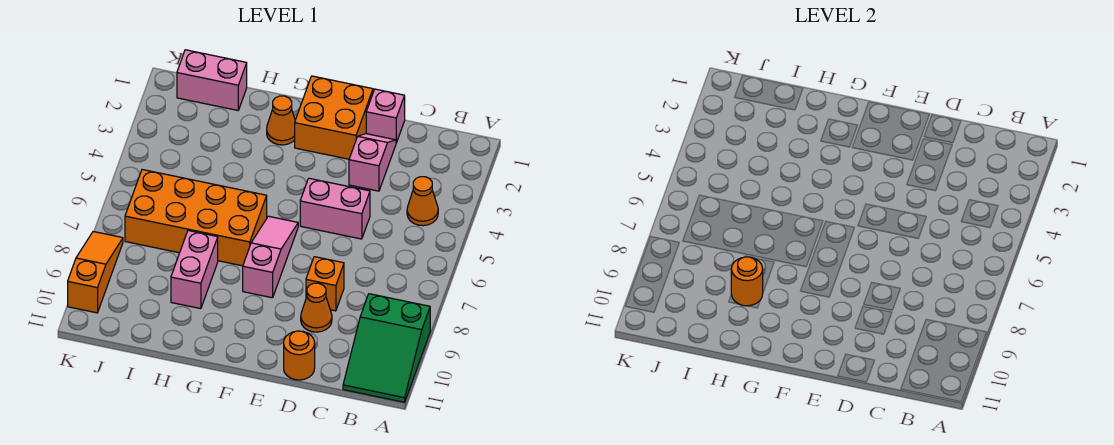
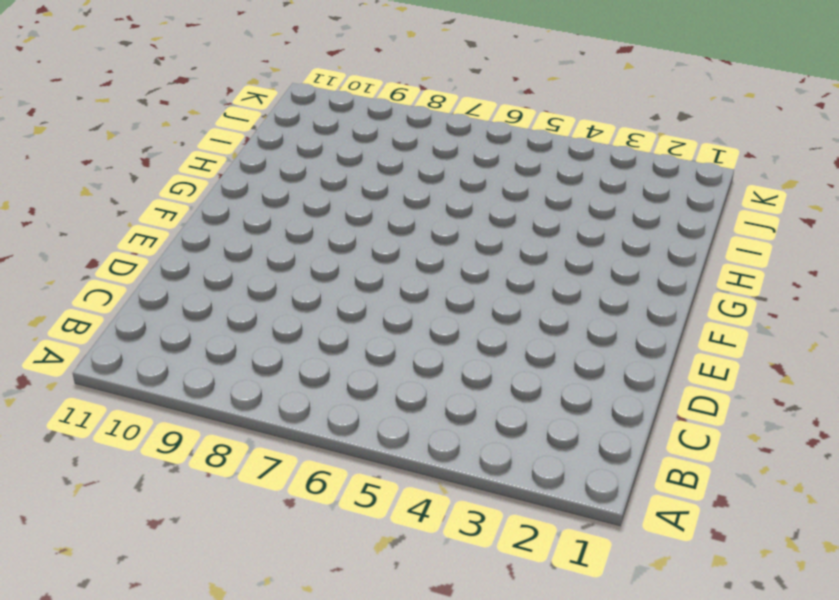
none -> green slope A9:B11 level 1 top 9
none -> orange cone B4 level 1
none -> pink brick D1 level 1

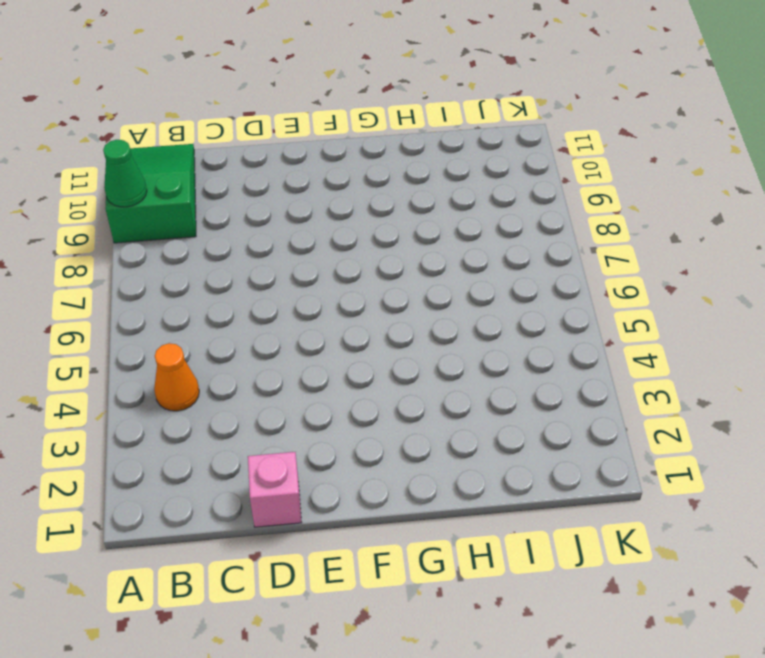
green cone A9 level 2 -> none
none -> pink slope D2:D3 level 1 top 3
none -> pink brick D5:E5 level 1
none -> orange brick D8 level 1

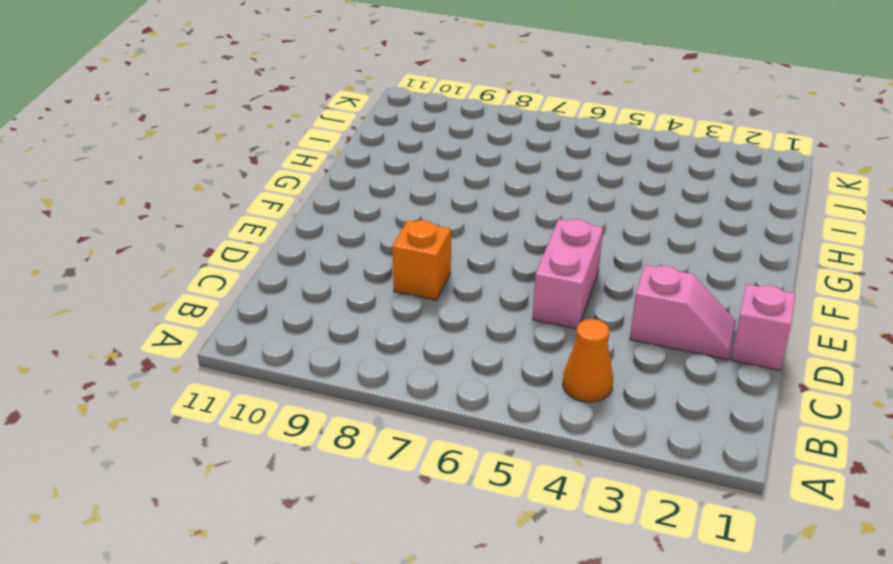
none -> green slope A9:B11 level 1 top 9
none -> orange cone D9 level 1
none -> orange round brick D11 level 1

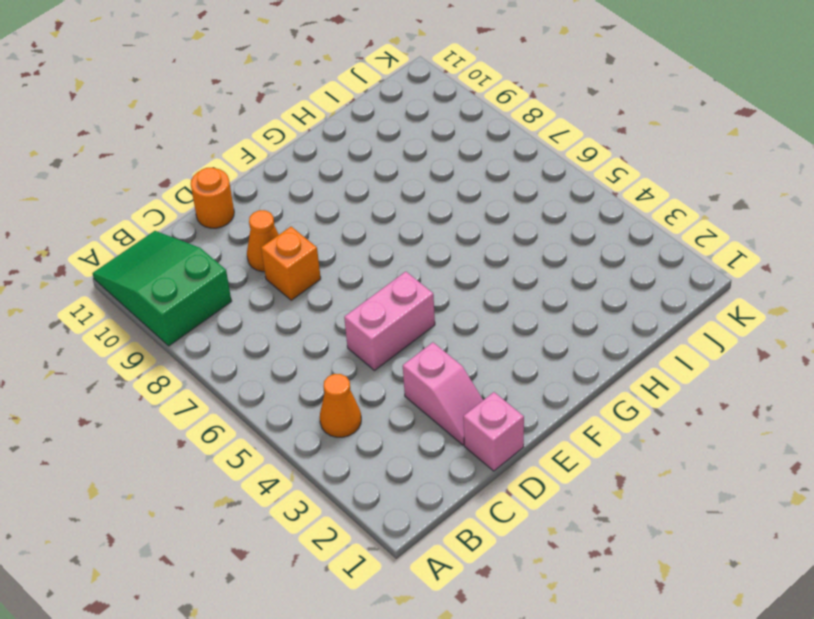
none -> orange brick E1:F2 level 1
none -> pink slope F6:F8 level 1 top 8
none -> orange cone G2 level 1

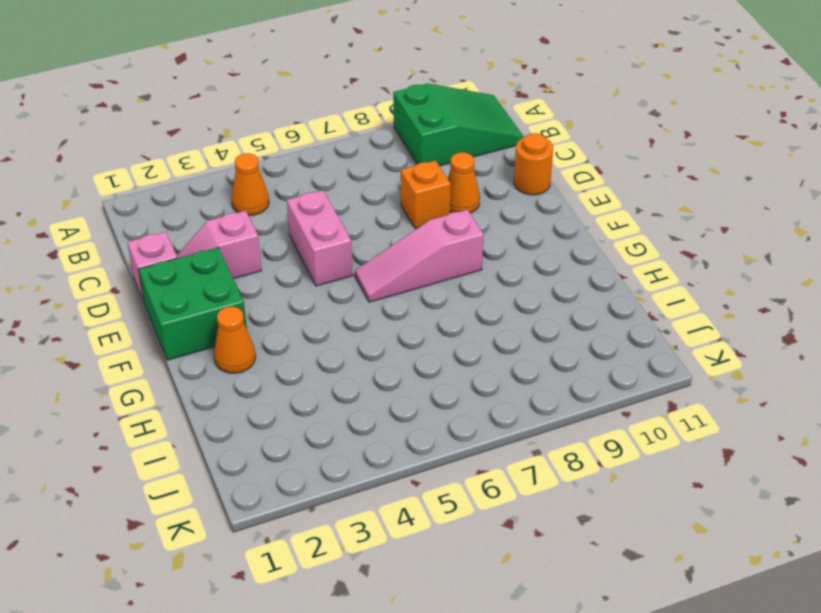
green brick E1:F2 level 1 -> orange brick E1:F2 level 1
none -> orange brick G6:J7 level 1
none -> pink brick H8:H9 level 1
none -> pink brick I1:J1 level 1

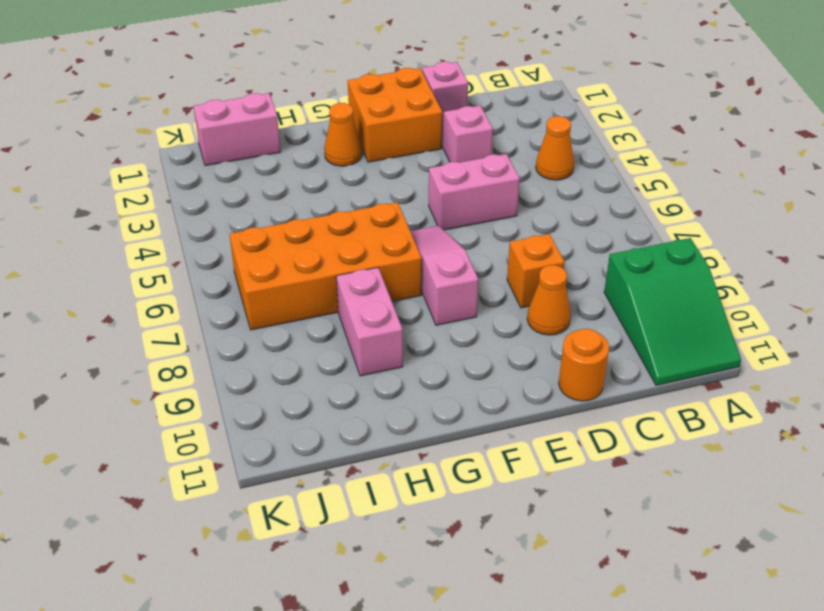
none -> orange slope K8:K10 level 1 top 10
none -> orange round brick H9 level 2

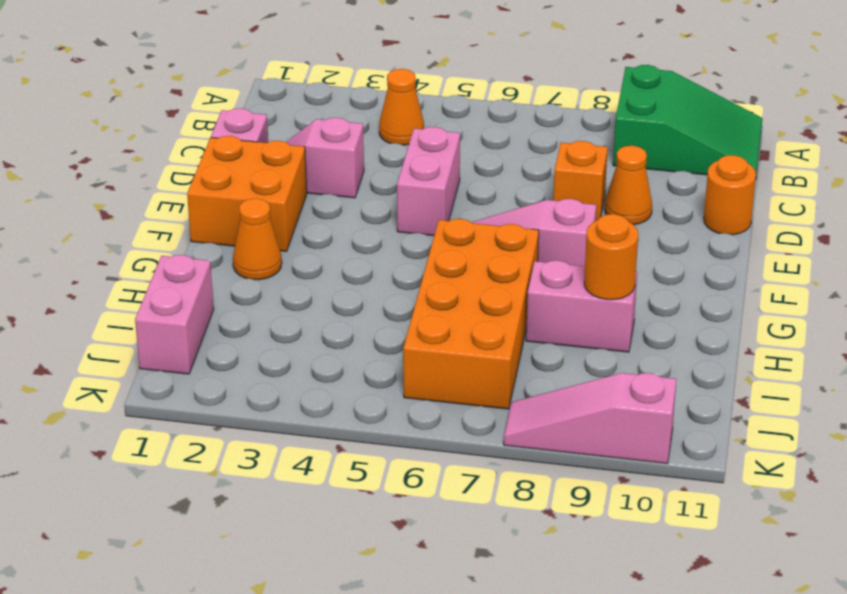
pink slope K8:K10 level 1 top 10 -> orange slope K8:K10 level 1 top 10

